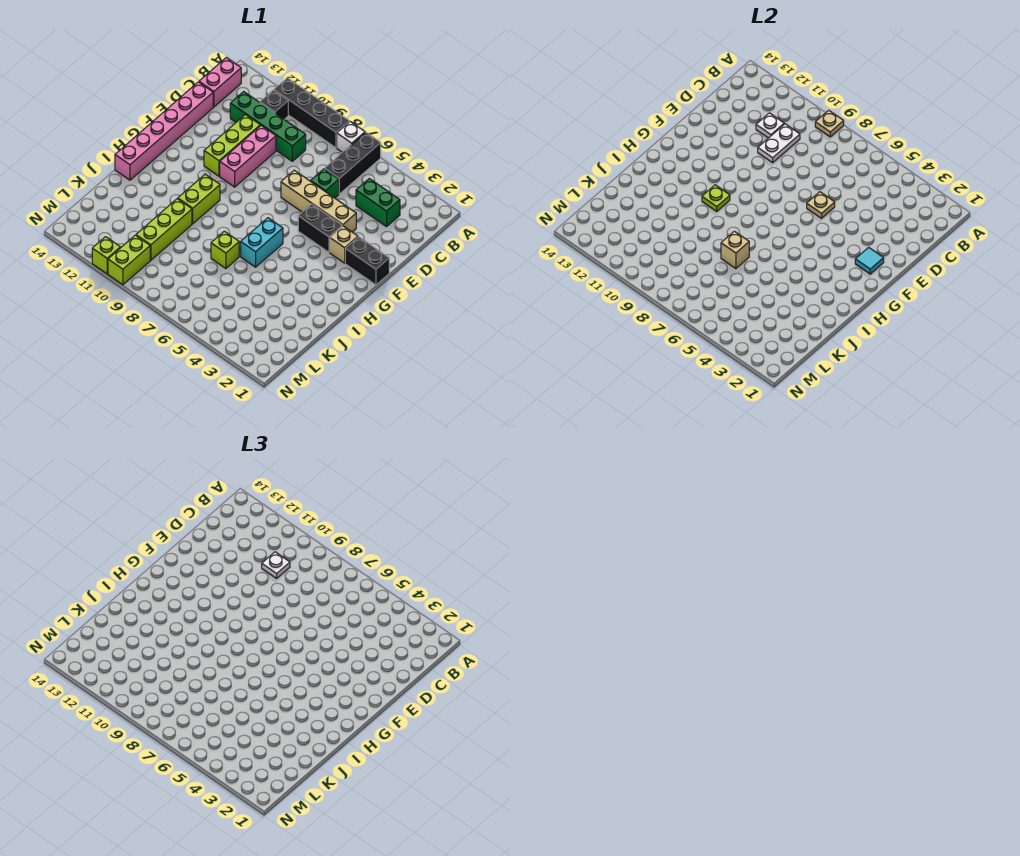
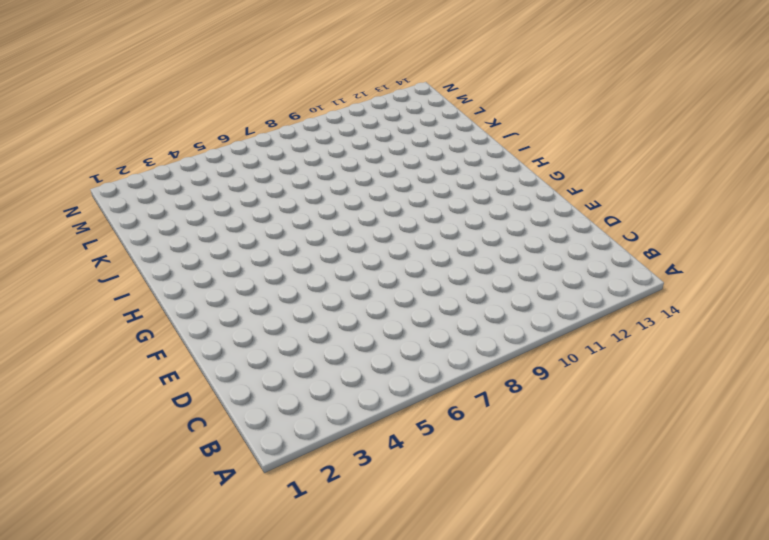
none -> black brick A6:C6 level 1
none -> white brick A7 level 1
none -> black brick A8:A11 level 1

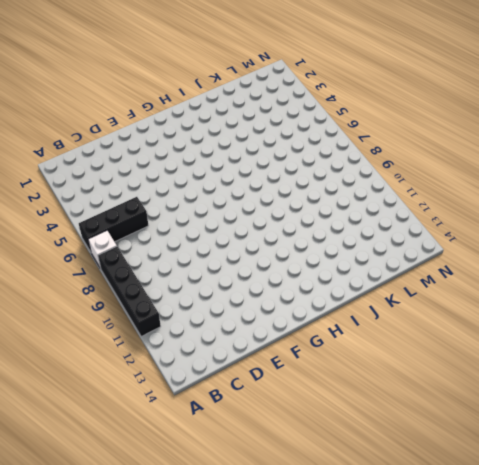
none -> black brick B11 level 1
none -> pink brick B14:C14 level 1
none -> green brick C3:C4 level 1

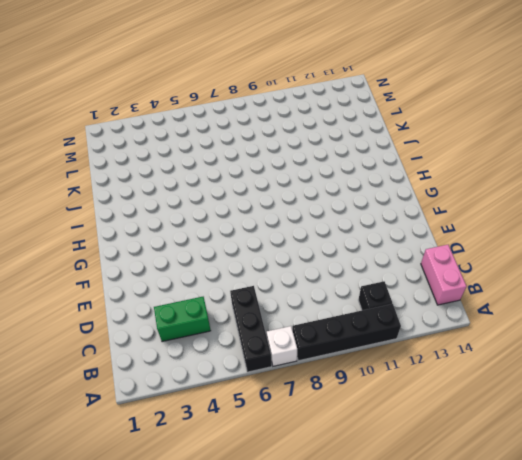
none -> green brick C9:C12 level 1
none -> green brick D6 level 1
none -> pink brick D10:F10 level 1

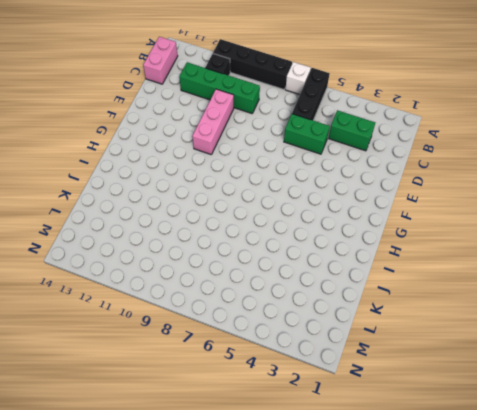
green brick D5:D6 level 1 -> green brick D6 level 1
none -> lime brick D11:F11 level 1
none -> pink brick D14:I14 level 1
none -> tan brick E4:E7 level 1

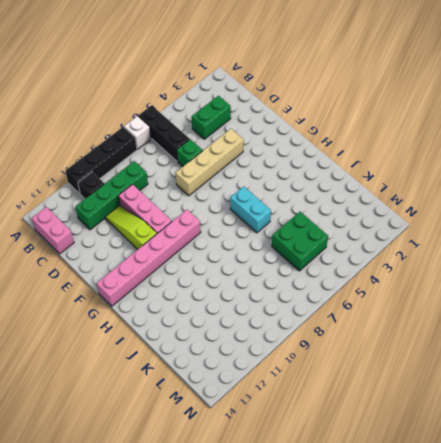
lime slope D11:F11 level 1 top F -> lime brick D11:F11 level 1
pink brick G9:G14 level 1 -> pink brick D14:I14 level 1
green brick K5:L6 level 1 -> none
none -> black brick F1:F2 level 1
none -> tan brick F3 level 1
none -> black brick F4:F5 level 1

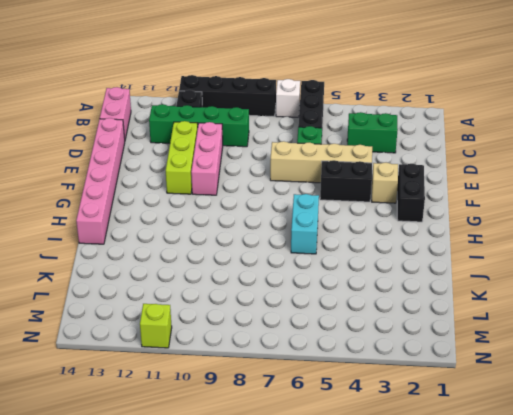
black brick F2:G2 level 1 -> black brick F1:F2 level 1
none -> lime brick H10:I10 level 1
none -> lime brick J7 level 1
none -> lime brick J10:L10 level 1

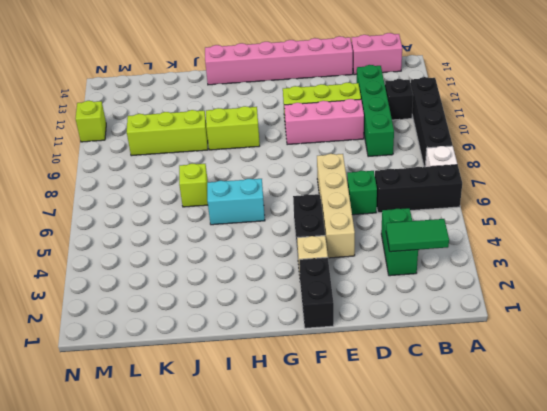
green tile B3:C3 level 2 -> none
none -> lime brick M10:N10 level 1
none -> tan plate A9 level 2
none -> white plate C10:D10 level 2

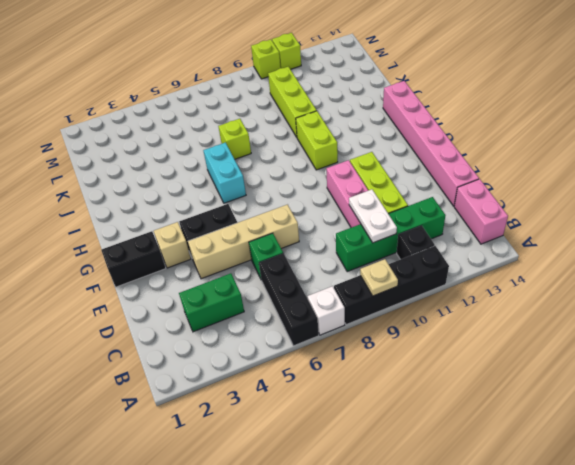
lime brick N10 level 1 -> lime brick M10:N10 level 1
none -> white plate C11 level 2
none -> tan plate E6 level 2
none -> cyan tile F2 level 2

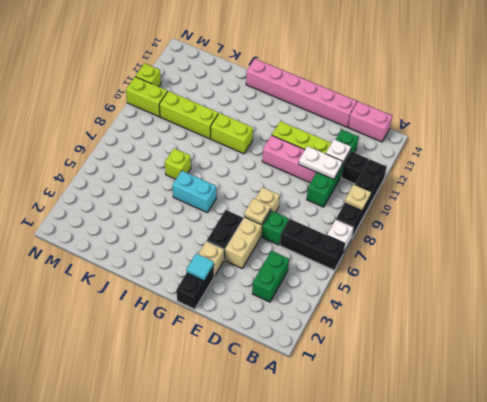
none -> lime plate H10 level 2
none -> tan brick J7 level 2
none -> white plate C10 level 3

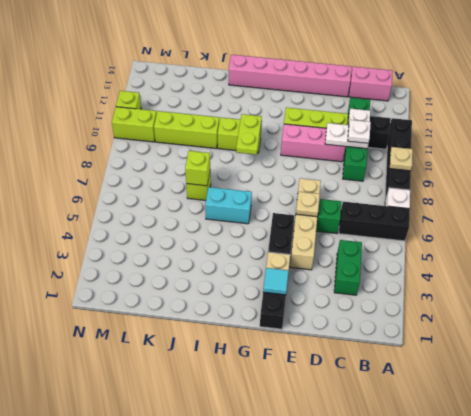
lime plate H9:H10 level 2 -> lime plate H10 level 2
lime brick J7 level 2 -> tan brick J7 level 2

